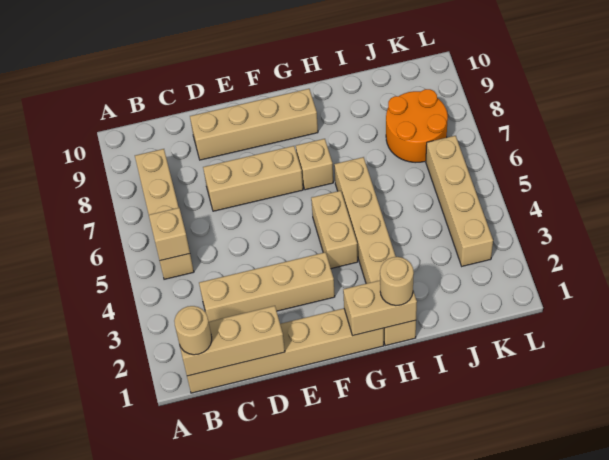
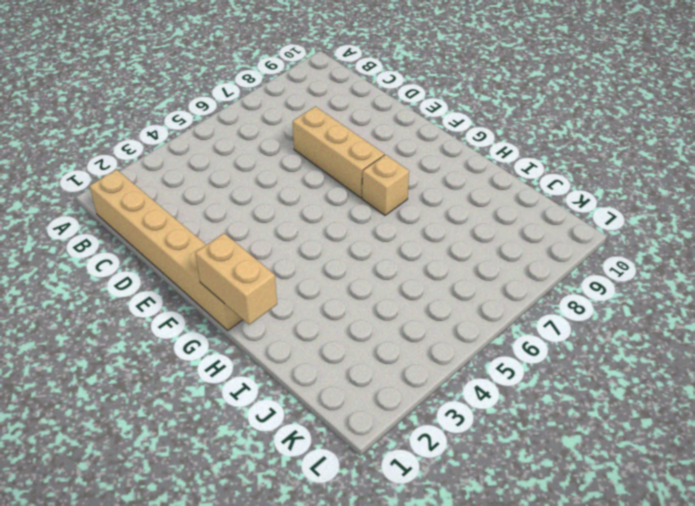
none -> tan brick B5:B8 level 1
none -> tan brick C3:F3 level 1
none -> tan brick D9:G9 level 1

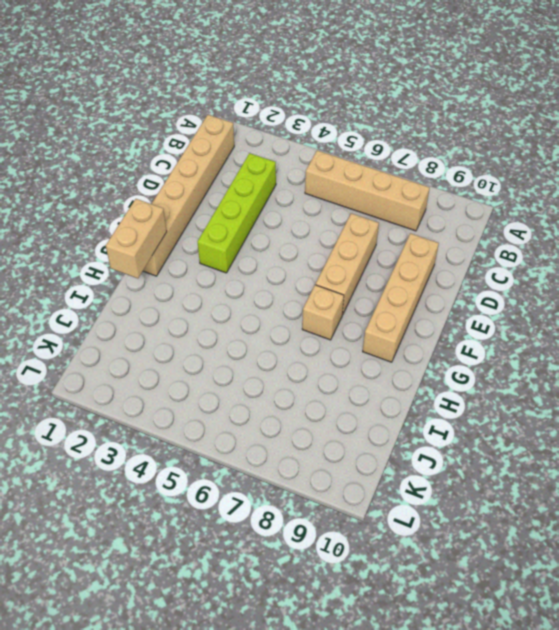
lime brick C3:F3 level 1 -> tan brick C3:F3 level 1
none -> tan brick G4:G5 level 1
none -> tan brick H1:H6 level 1
none -> orange round brick J7:K8 level 1

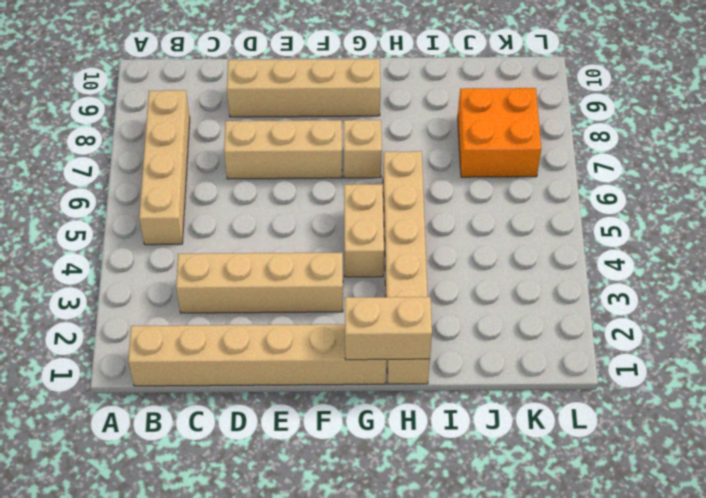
orange brick J7:K8 level 1 -> orange round brick J7:K8 level 1
none -> tan brick K3:K6 level 1
none -> tan brick B1:D1 level 2
none -> tan brick B5 level 2

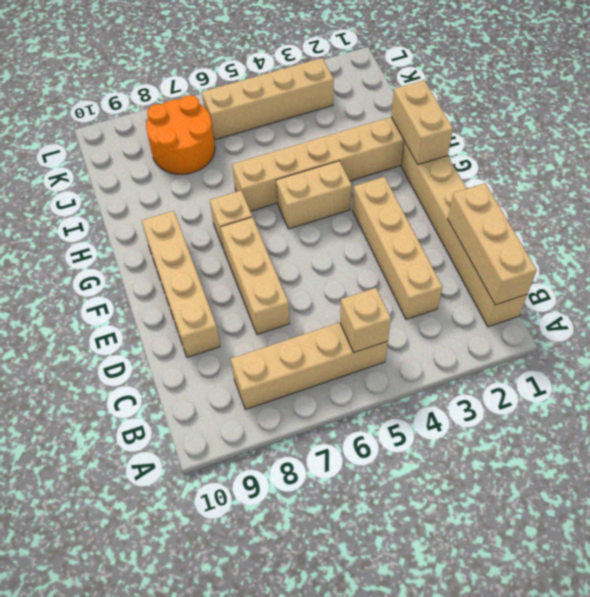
none -> tan round brick B1 level 3
none -> tan round brick H1 level 3

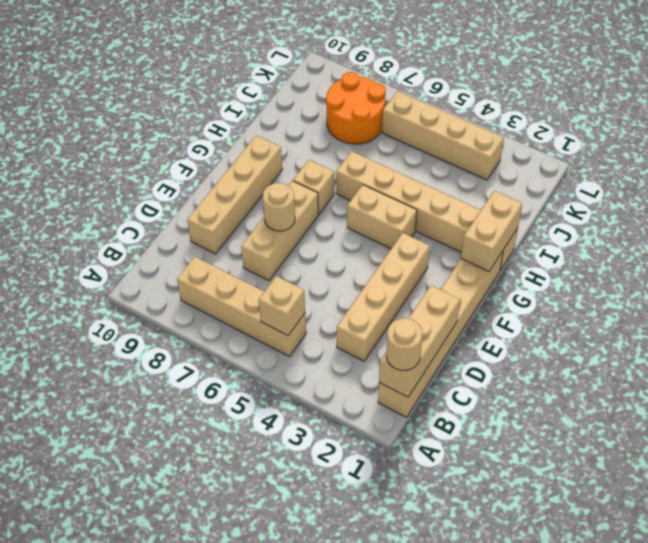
tan round brick E7 level 2 -> tan round brick H1 level 3

